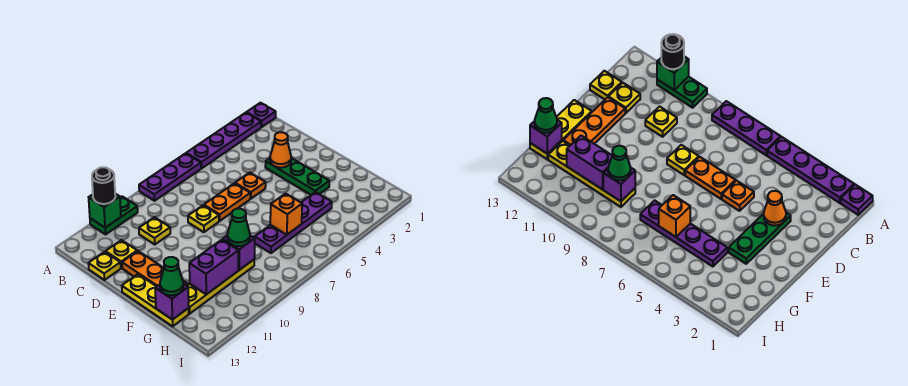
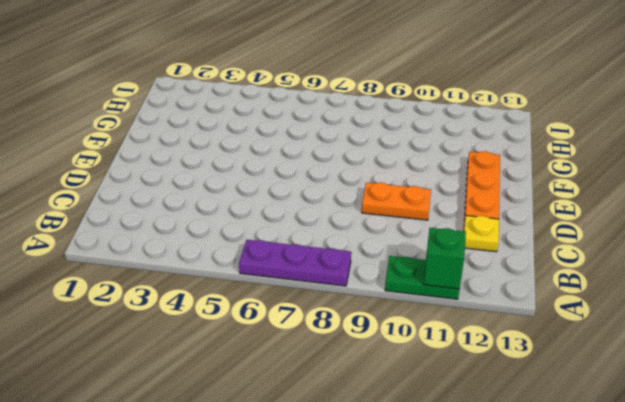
orange plate D9:D10 level 1 -> orange plate D6:D7 level 1
none -> purple plate A1 level 1
none -> purple plate A2:A5 level 1
none -> yellow plate C10 level 1

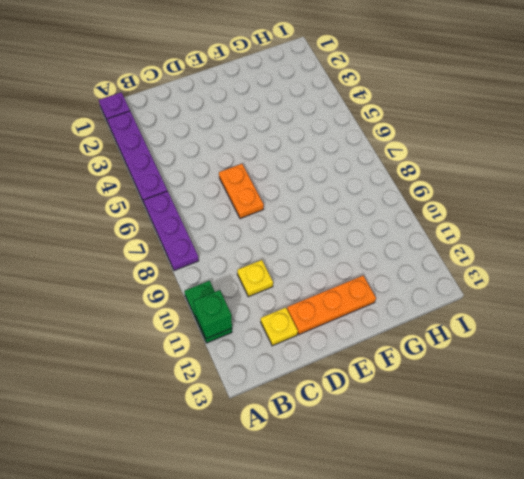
none -> yellow plate C13 level 1
none -> green plate D3:F3 level 1
none -> orange plate D5 level 1

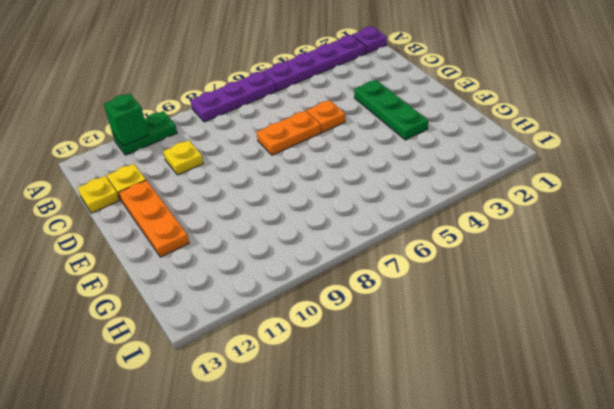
none -> yellow plate D8 level 1
none -> yellow plate E13:G13 level 1
none -> purple plate G4:G7 level 1

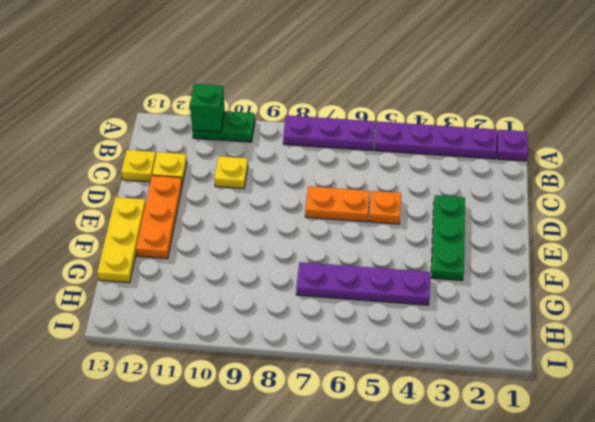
none -> yellow plate D8 level 1
none -> yellow plate G9:G12 level 1
none -> orange cone D3 level 2

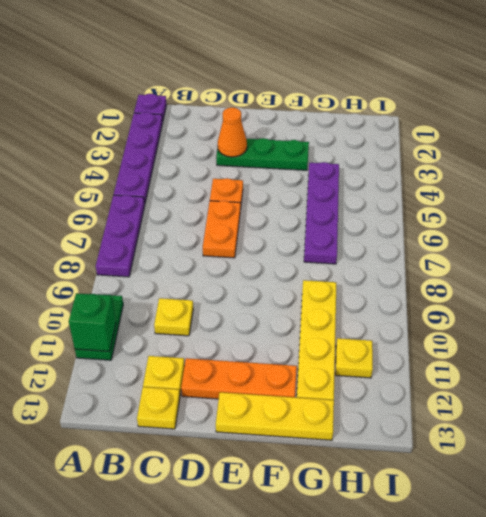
yellow plate H11 level 1 -> yellow plate D8 level 1
none -> orange brick G6 level 2
none -> purple brick G9 level 2
none -> purple brick G10:G11 level 2

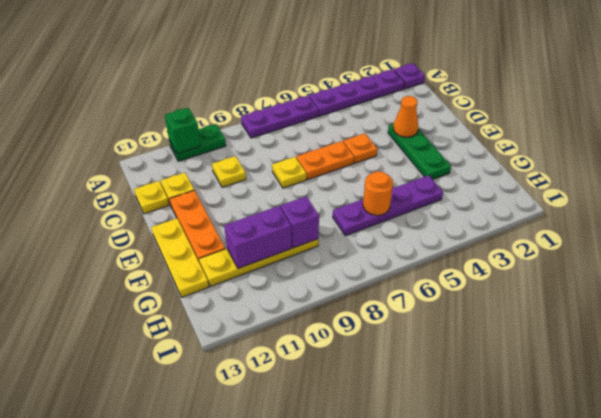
orange round brick G6 level 2 -> orange brick G6 level 2
none -> purple brick G13 level 2
none -> black round brick A11 level 3
none -> green cone G9 level 3

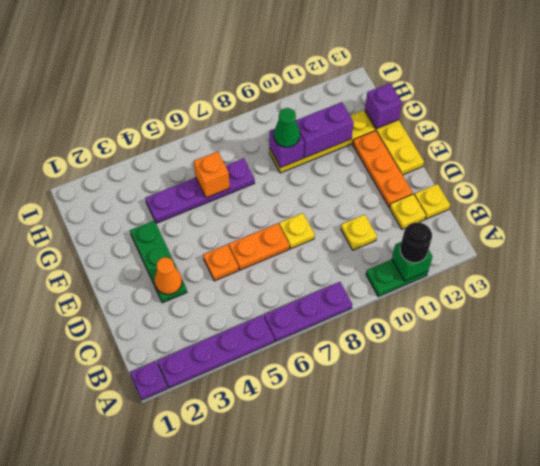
none -> green cone G13 level 3

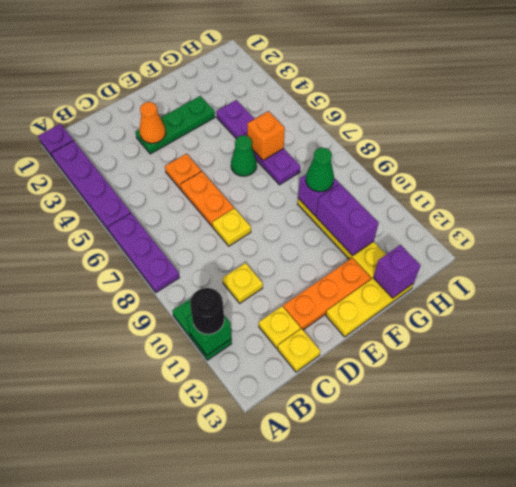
green cone F6 level 1 -> green cone G13 level 3

